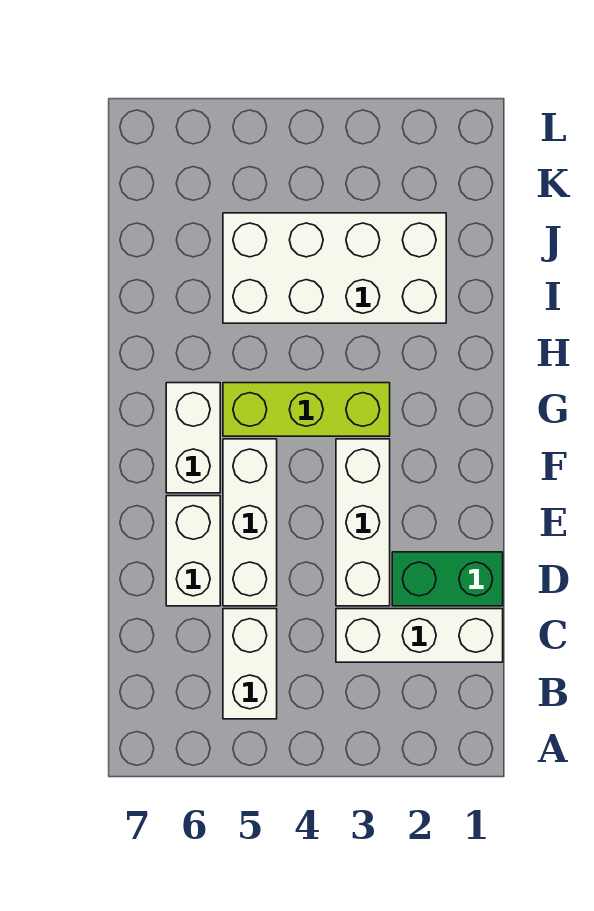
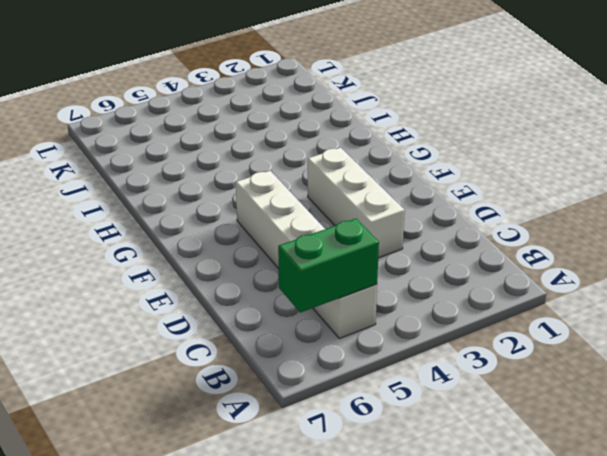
green brick B5:B6 level 2 -> green brick D1:D2 level 1
none -> white brick C1:C3 level 1
none -> white brick D6:E6 level 1

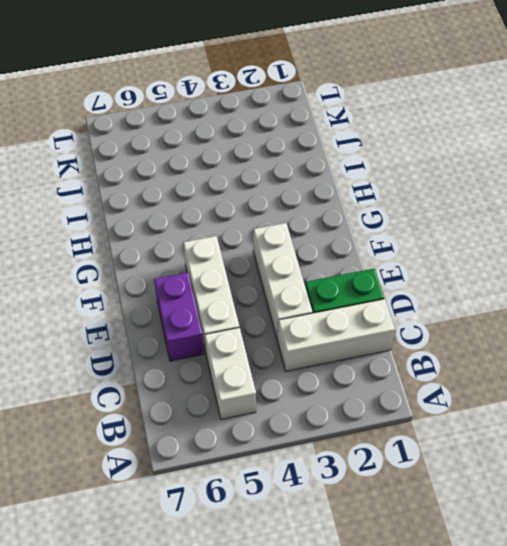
purple brick D6:E6 level 1 -> white brick D6:E6 level 1
none -> white brick F6:G6 level 1
none -> lime brick G3:G5 level 1

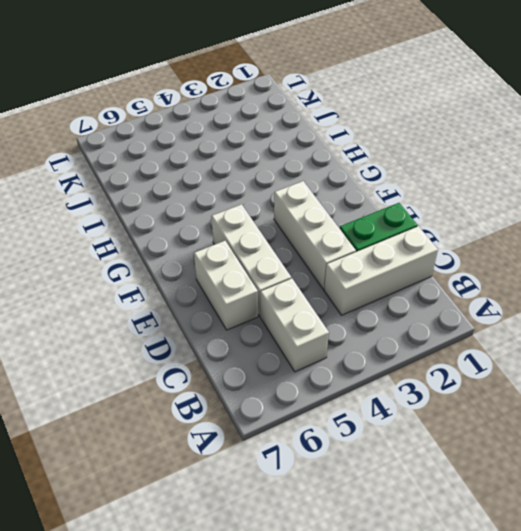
none -> white brick F6:G6 level 1
none -> lime brick G3:G5 level 1

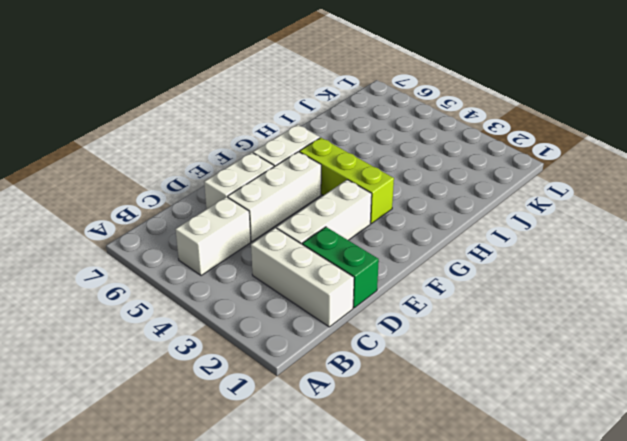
none -> white brick I2:J5 level 1

